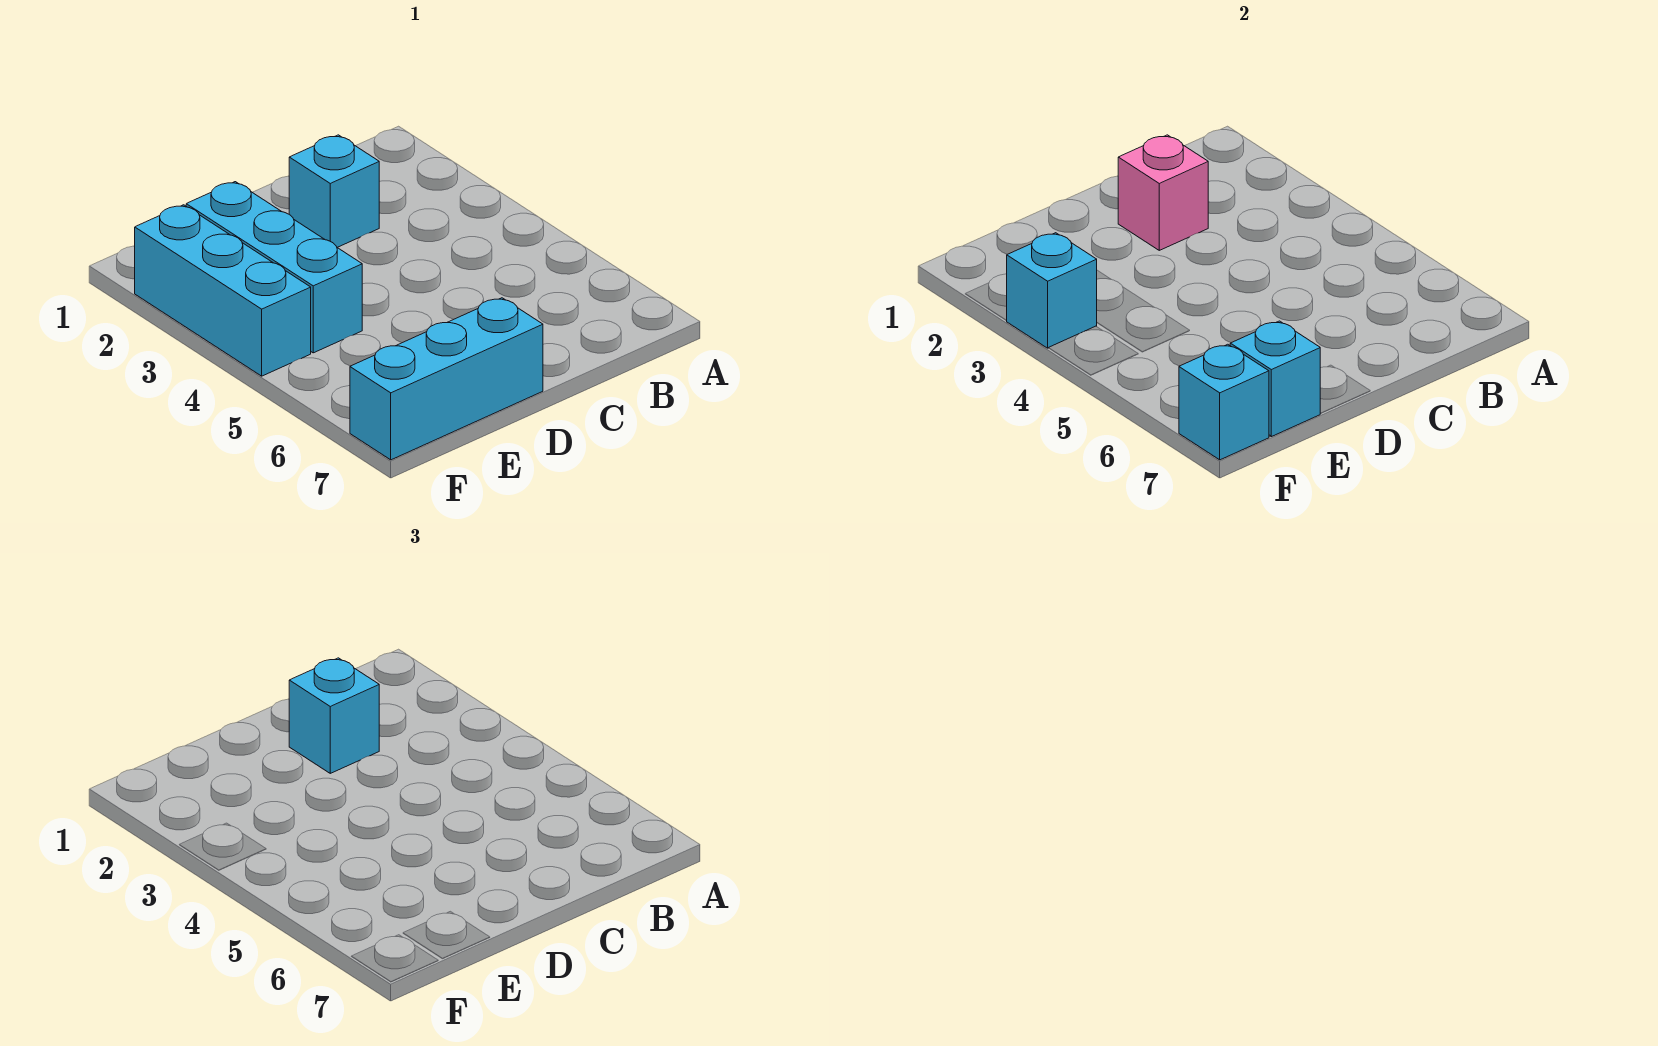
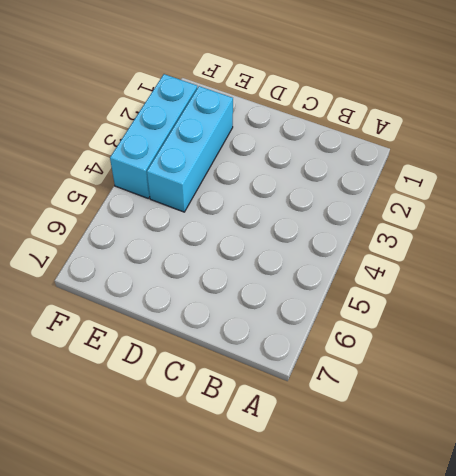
none -> cyan brick C2 level 1
none -> cyan brick D7:F7 level 1

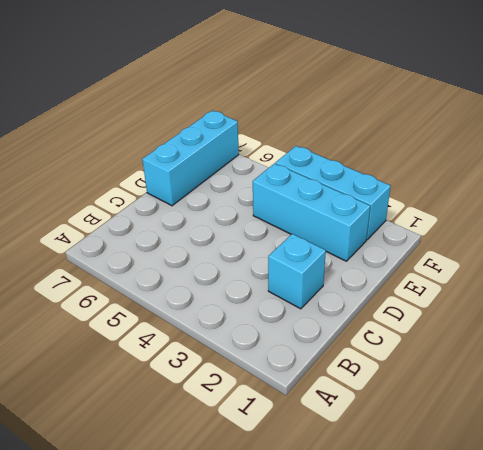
none -> pink brick C2 level 2
none -> cyan brick E7 level 2

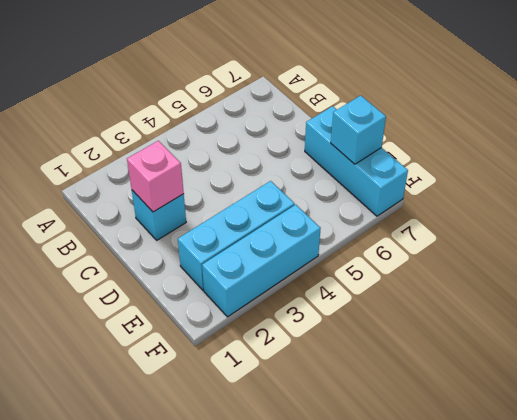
none -> cyan brick F3 level 2
none -> cyan brick F7 level 2

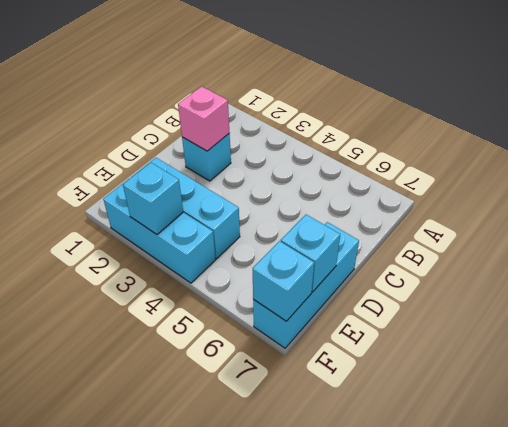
none -> cyan brick C2 level 3

